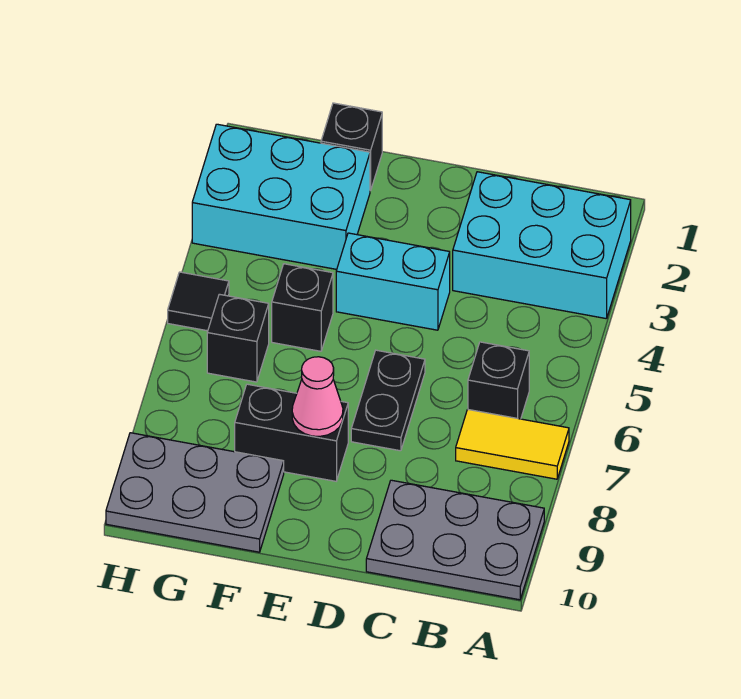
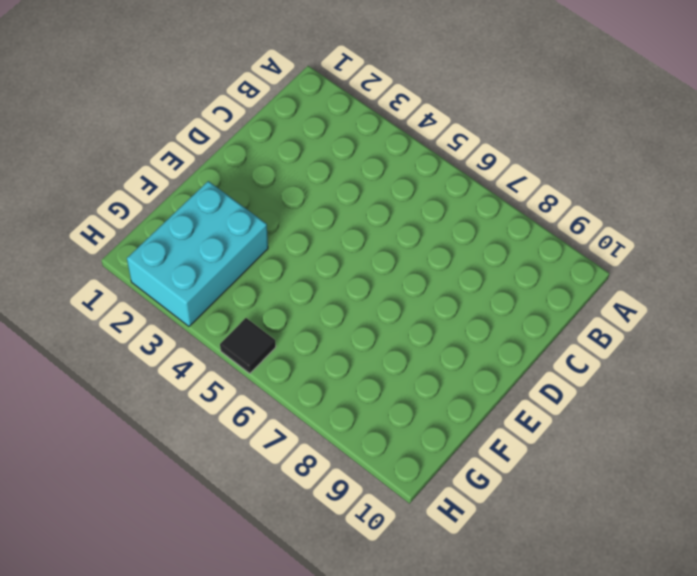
none -> cyan brick A2:C3 level 1
none -> yellow tile A7:B7 level 1
none -> grey plate A9:C10 level 1

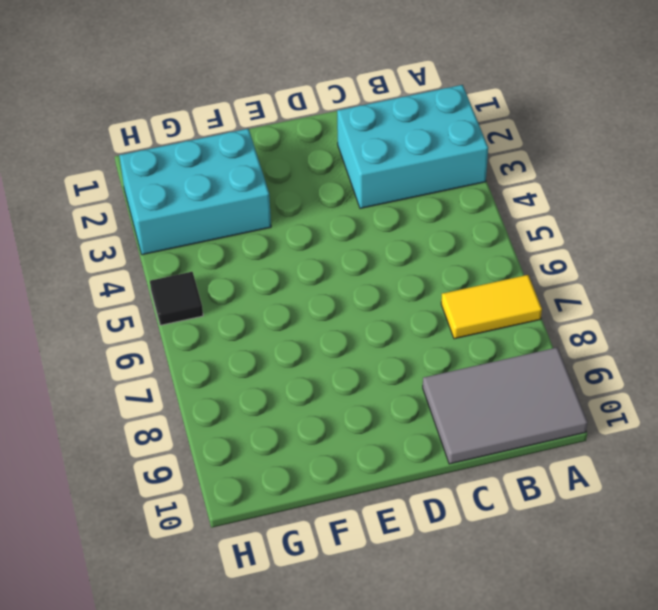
grey tile A9:C10 level 1 -> grey plate A9:C10 level 1
none -> black brick B6 level 1
none -> cyan brick D4:E4 level 1
none -> black plate D6:D7 level 1

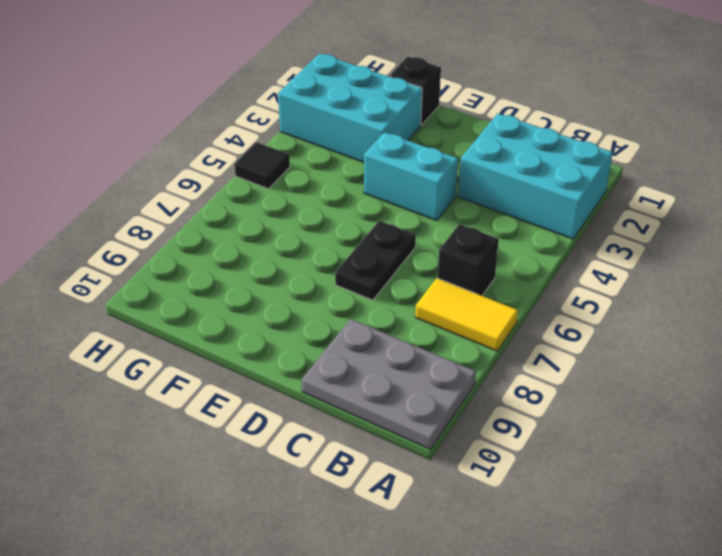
none -> black brick E8:F8 level 1
none -> black brick F5 level 1
none -> grey plate F9:H10 level 1

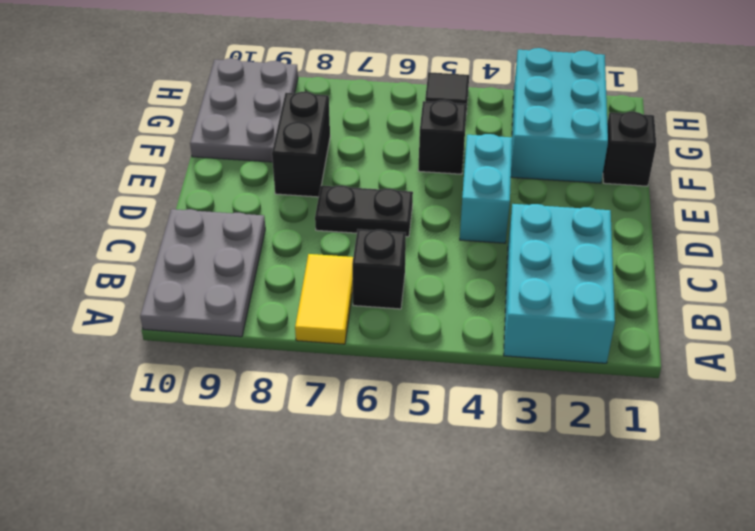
none -> black brick G6 level 1
none -> pink cone E8 level 2

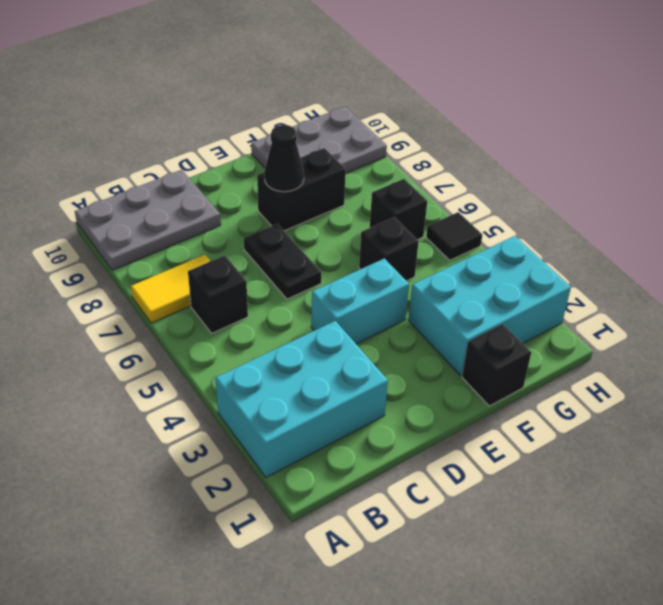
black cone E8 level 2 -> pink cone E8 level 2

